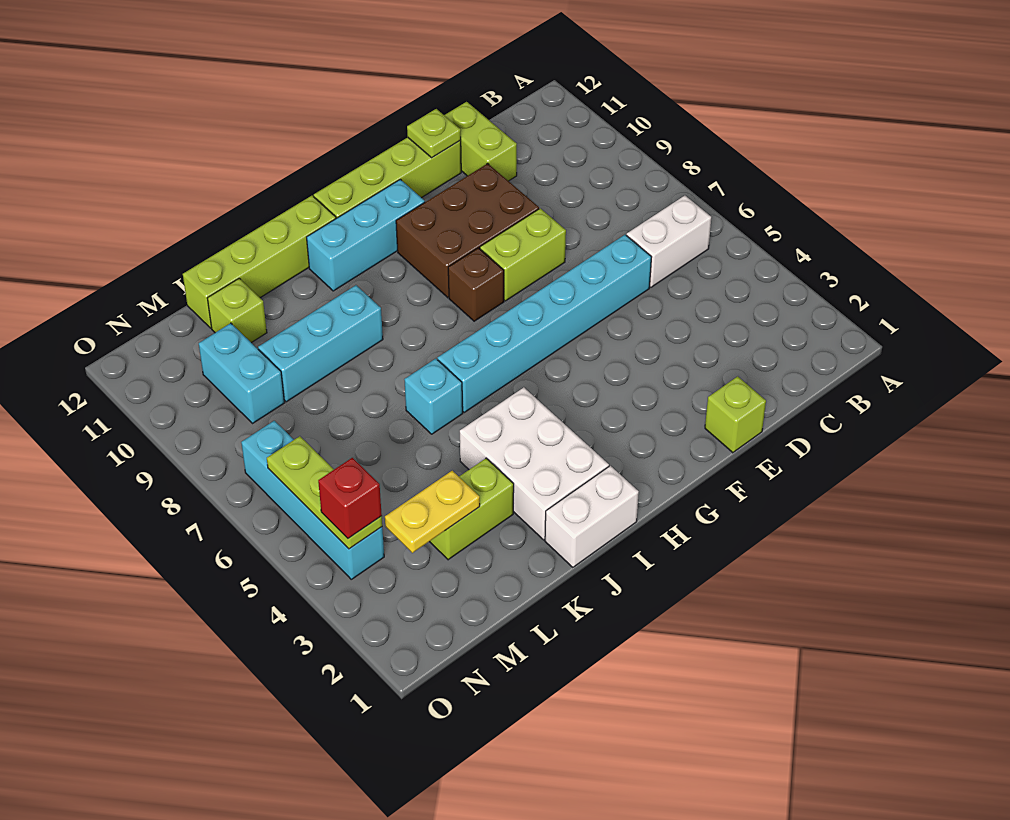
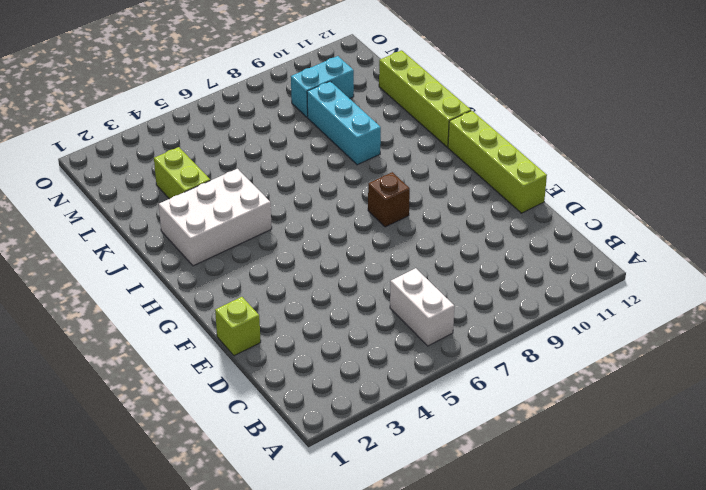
none -> cyan brick D6:I6 level 1
none -> lime brick D11:D12 level 1
none -> lime brick E8:F8 level 1

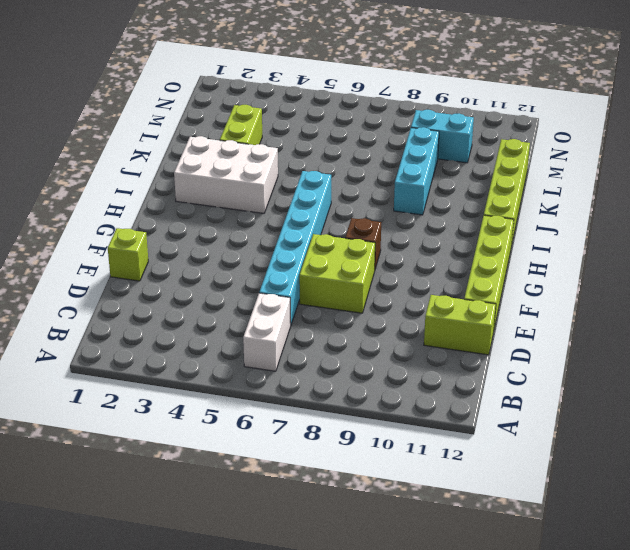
lime brick E7:F8 level 1 -> lime brick E8:F8 level 1
none -> brown brick E9:G10 level 1
none -> cyan brick G11:I11 level 1
none -> white brick I1:J1 level 1

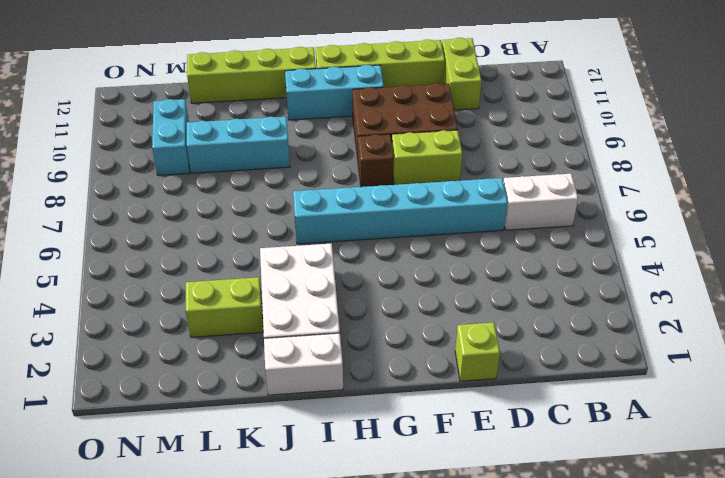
none -> cyan brick J6 level 1
none -> lime brick L11 level 1
none -> cyan brick N4:N7 level 1

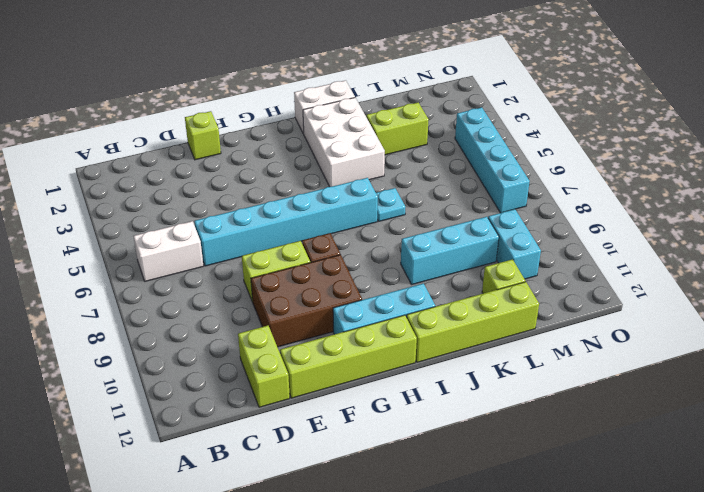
cyan plate J6 level 1 -> cyan brick J6 level 1
none -> lime plate E12 level 2
none -> yellow plate L3:M3 level 2
none -> lime plate N4:N6 level 2

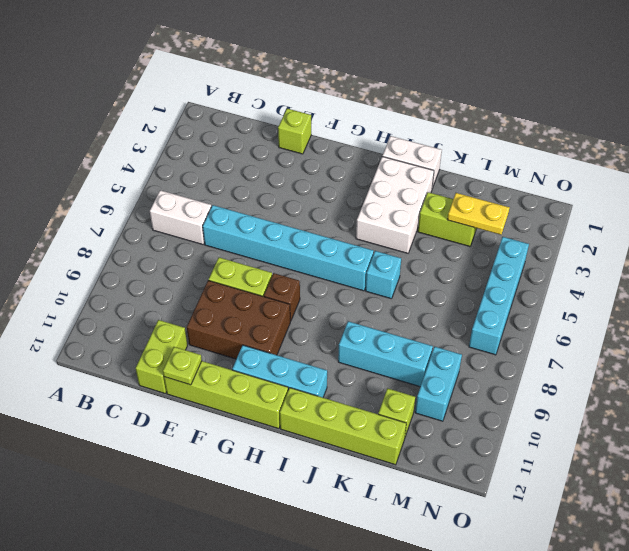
none -> lime plate N4:N6 level 2
none -> red brick N4 level 3

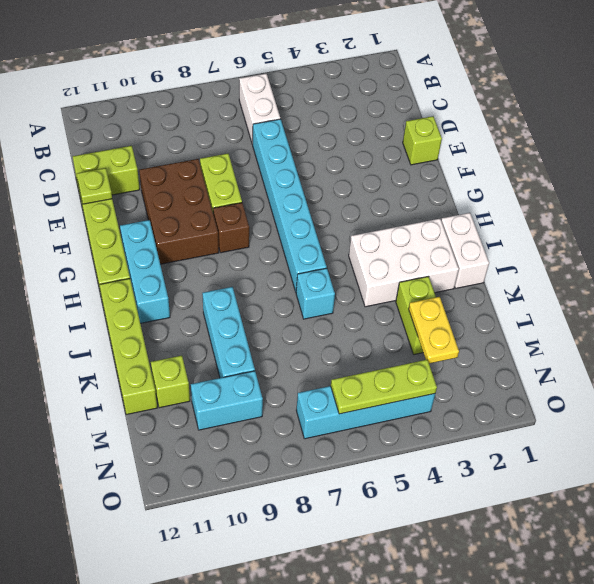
none -> red brick N4 level 3

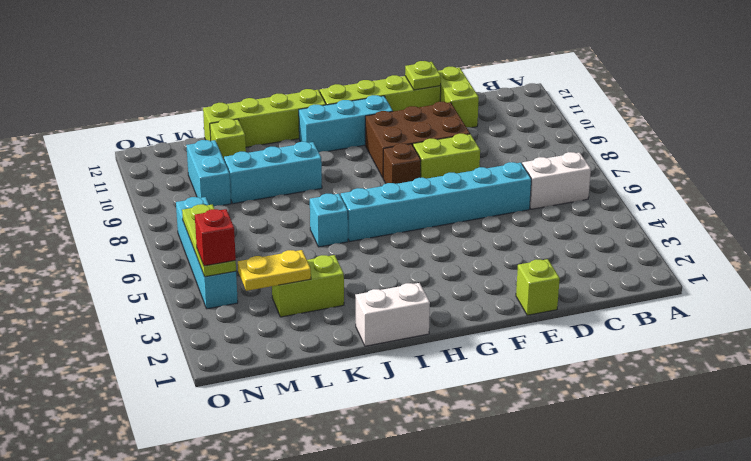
none -> white brick I2:J4 level 1

